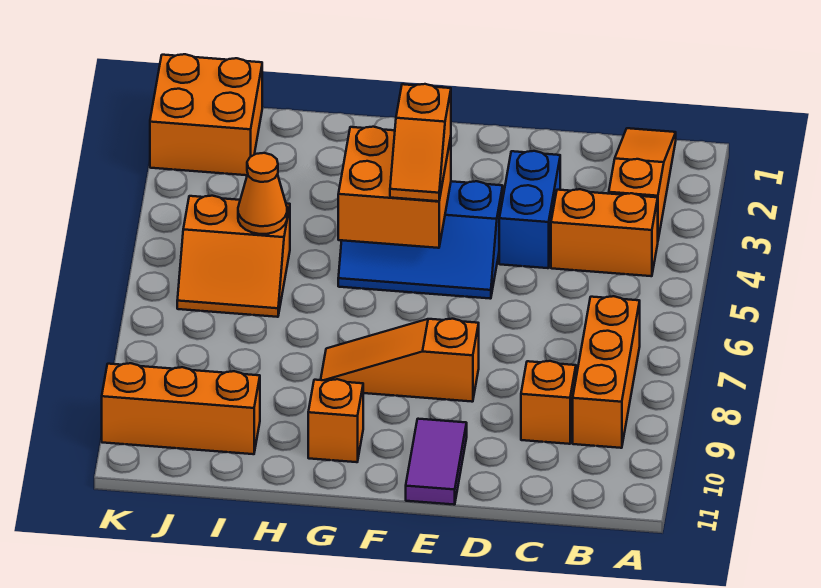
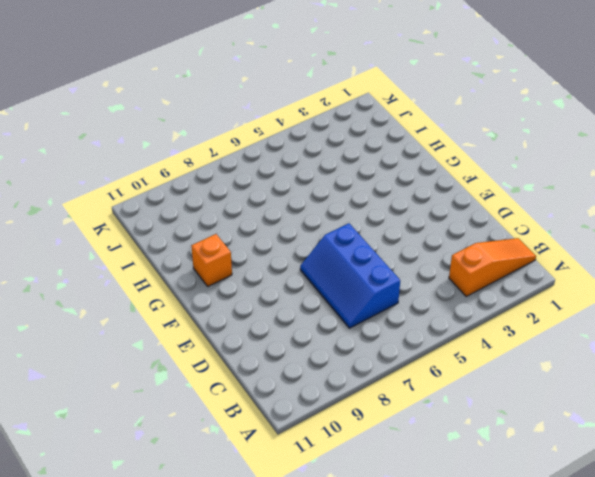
blue slope C6:E7 level 1 top 6 -> blue slope E4:G5 level 1 top 4
none -> orange brick B4:C4 level 1
none -> orange brick B7:B9 level 1
none -> orange brick C9 level 1

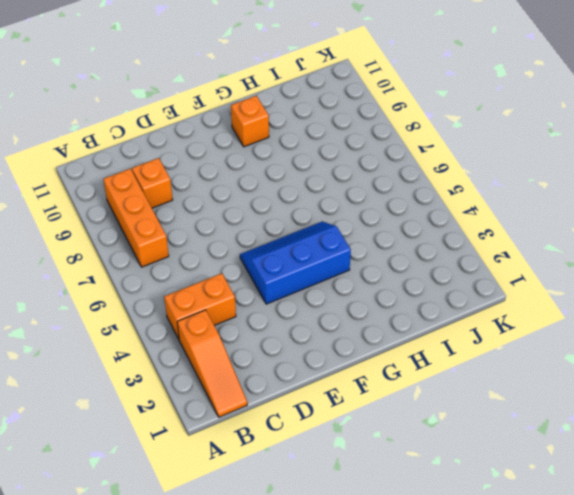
none -> blue brick D3:D4 level 1
none -> orange slope E8:G8 level 1 top E
none -> purple tile E10:E11 level 1

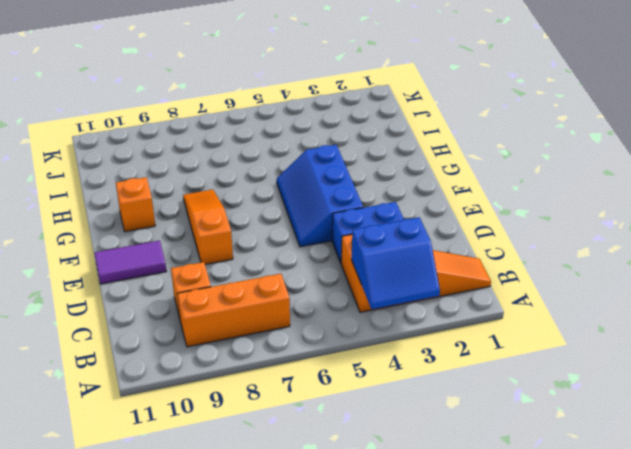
blue slope A3:B4 level 2 top B -> none
none -> orange slope I5:J6 level 1 top 5
none -> orange brick I10:K10 level 1
none -> orange brick J1:K2 level 1

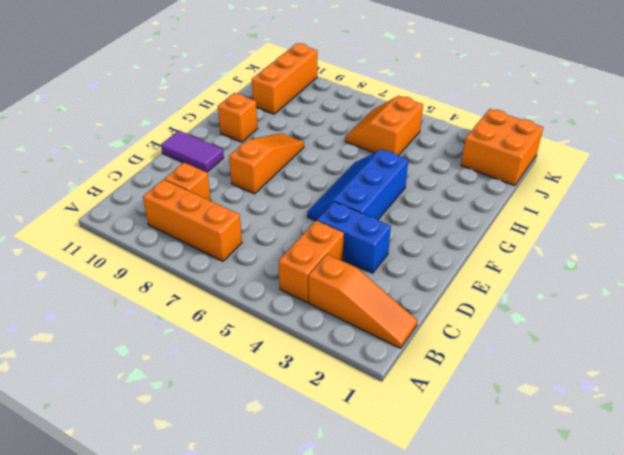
none -> orange brick F4:G5 level 2
none -> orange cone I5 level 2
none -> orange slope F4:F5 level 3 top 4

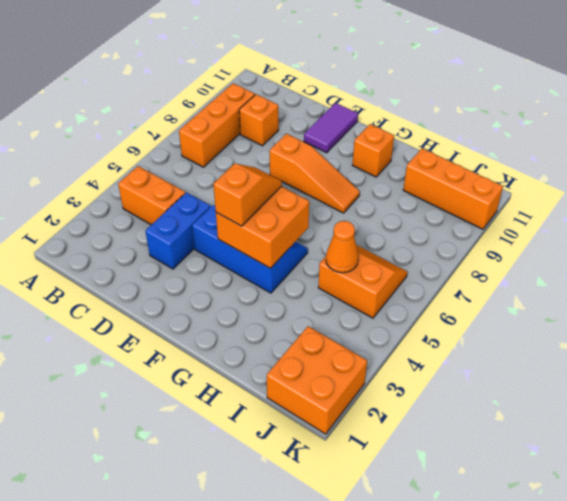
none -> orange slope B1:B3 level 1 top 3

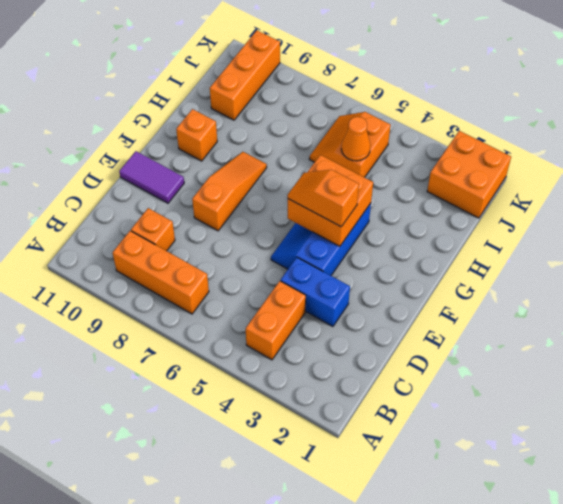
none -> orange slope B1:B3 level 1 top 3

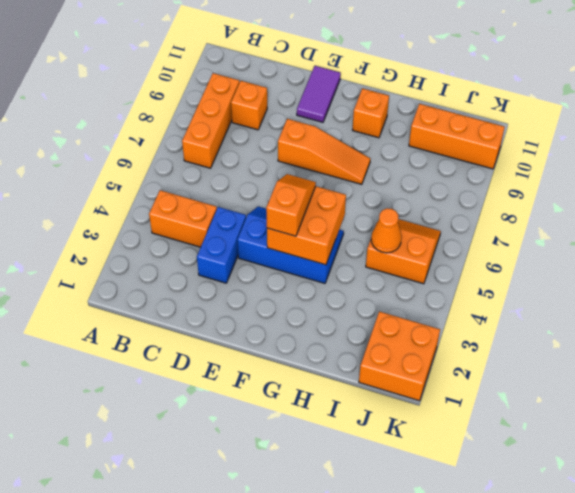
none -> orange slope B1:B3 level 1 top 3

